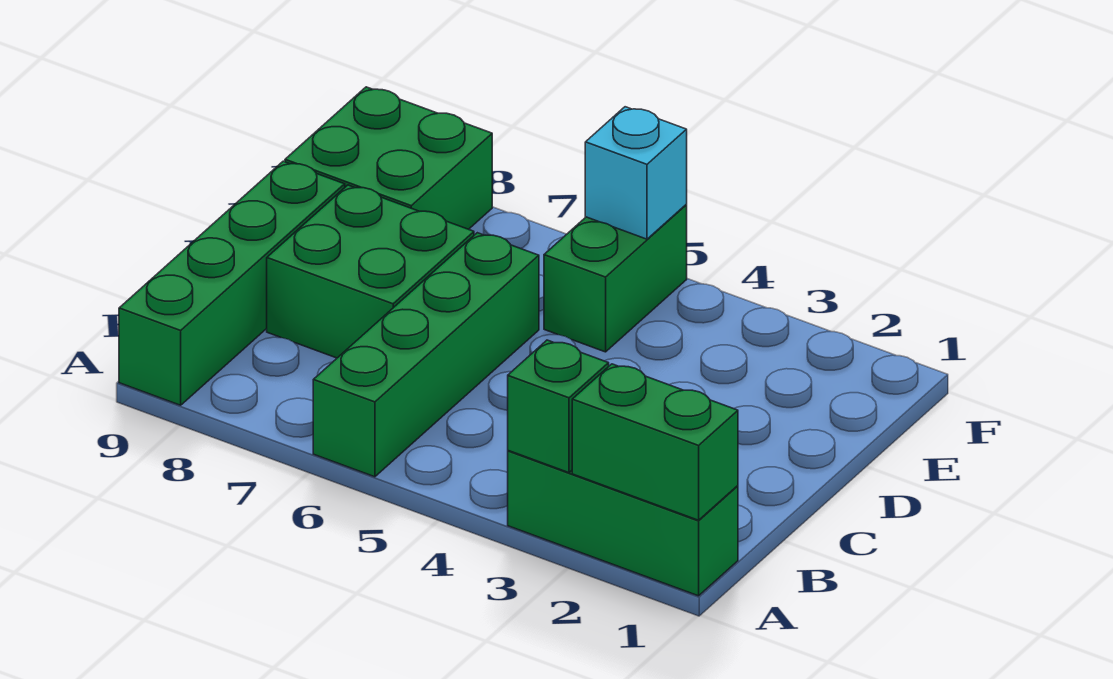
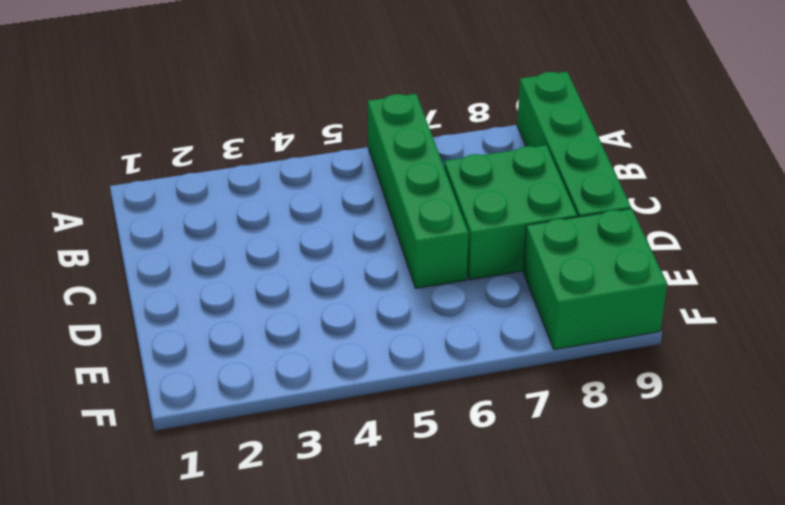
none -> green brick A1:A3 level 1
none -> green brick E5:F5 level 1

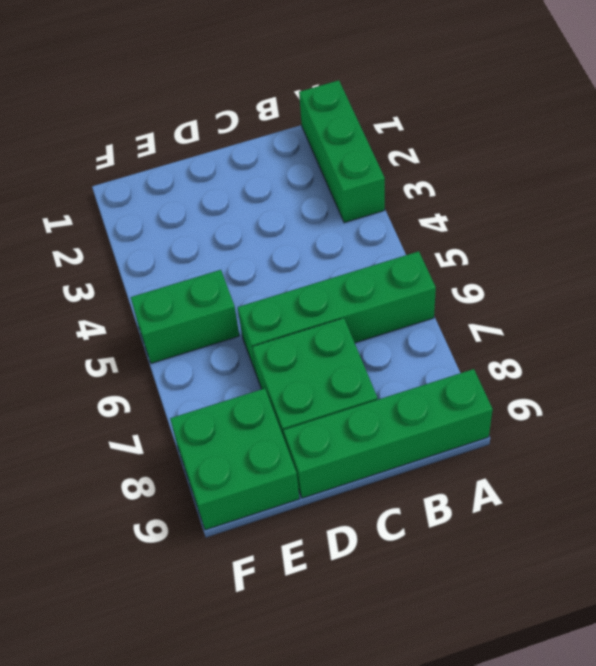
none -> green brick A1:A2 level 2
none -> green brick A3 level 2

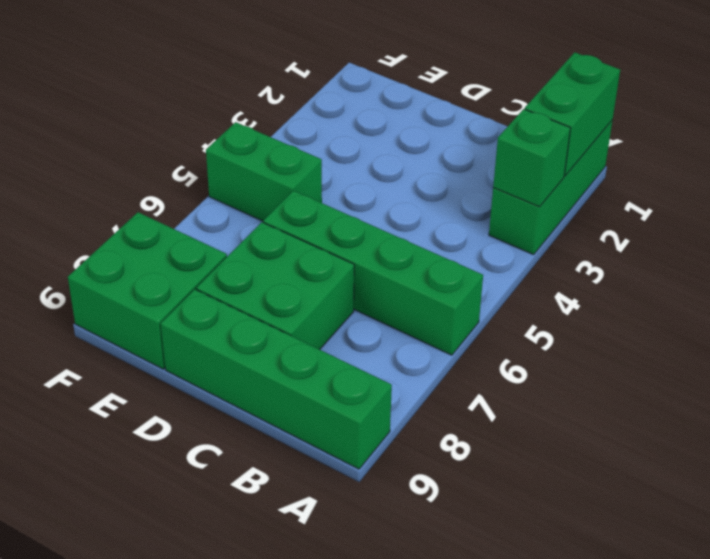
none -> cyan brick F5 level 2

